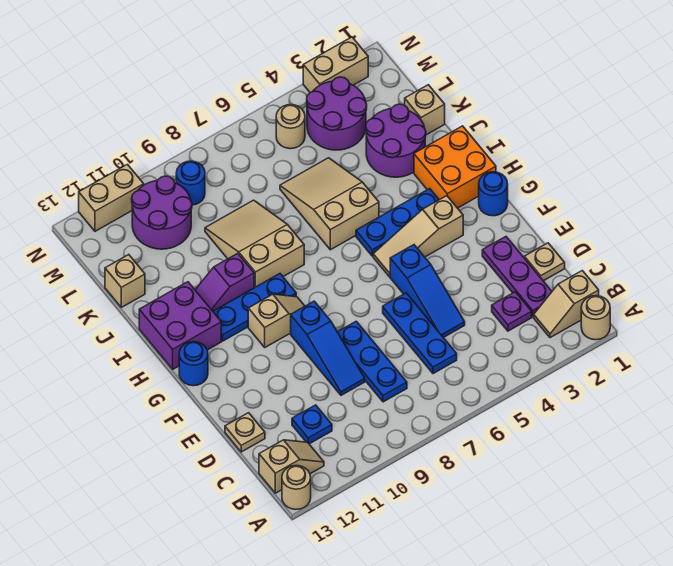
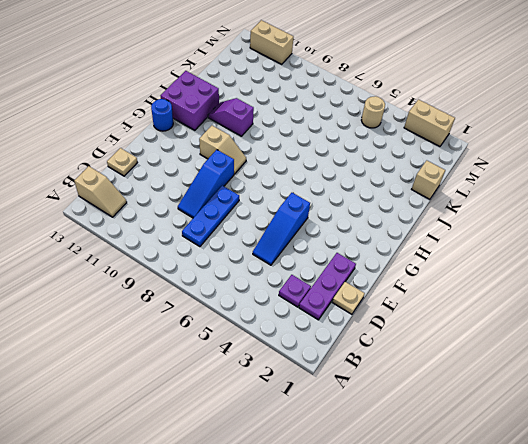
none -> tan round brick A1 level 1
none -> tan round brick A13 level 1
none -> tan slope B1:B2 level 1 top 1
none -> blue plate C6:E6 level 1

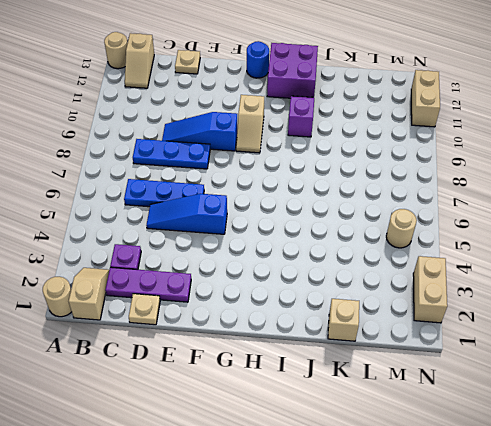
none -> blue plate C11 level 1
none -> blue round brick G1 level 1
none -> tan slope G3:G5 level 1 top 3
none -> orange brick H1:I2 level 1

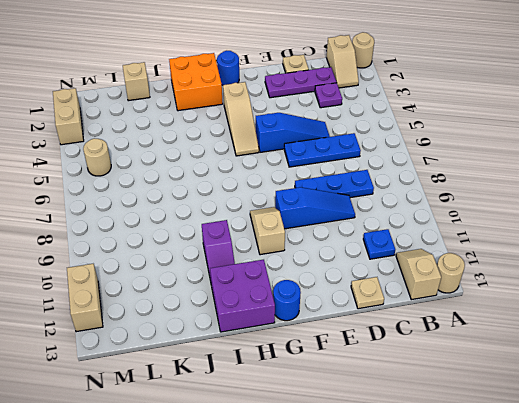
none -> blue plate H3:H5 level 1
none -> blue plate H9:H11 level 1
none -> tan slope I5:K6 level 1 top I
none -> tan slope I8:K9 level 1 top I

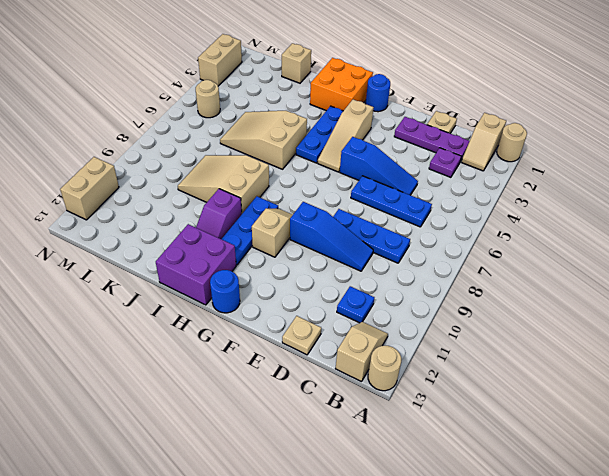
none -> purple round brick J2:K3 level 1
none -> tan brick K13 level 1
none -> purple round brick L3:M4 level 1
none -> purple round brick L10:M11 level 1

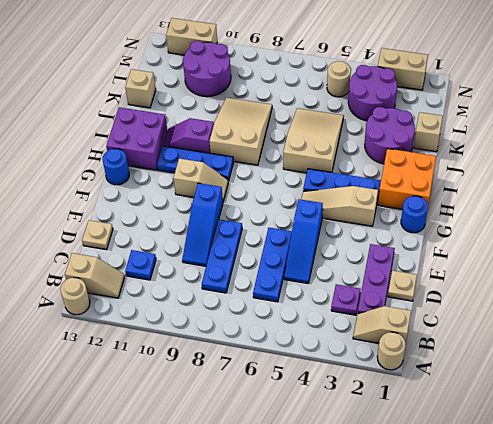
none -> blue round brick M9 level 1

